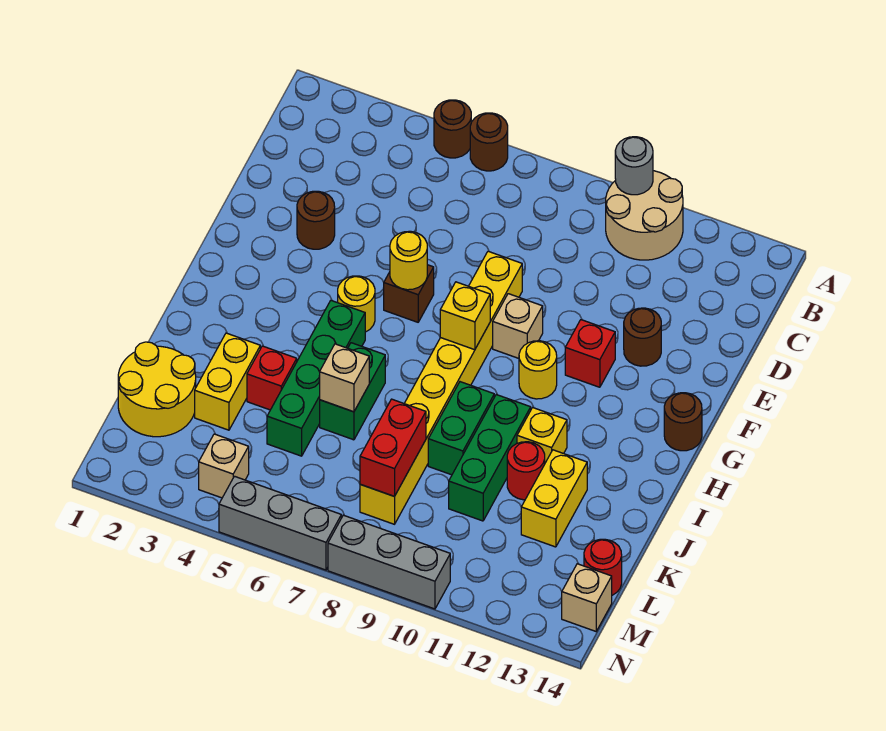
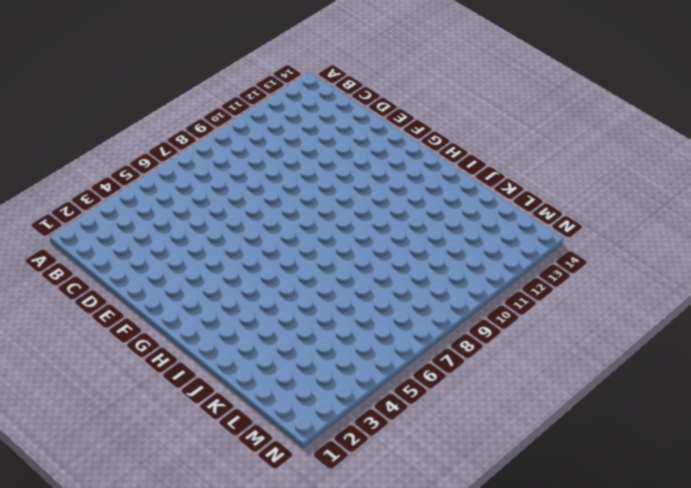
none -> brown round brick A5 level 1
none -> brown round brick A6 level 1
none -> tan round brick A10:B11 level 1
none -> brown round brick E3 level 1

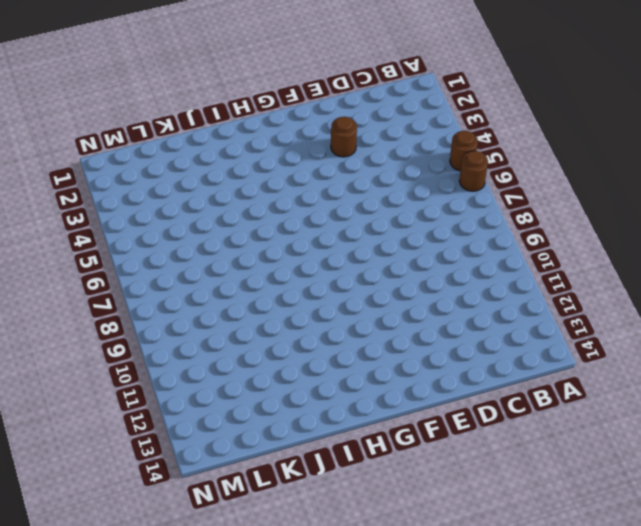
none -> tan round brick A10:B11 level 1
none -> yellow brick E8:L8 level 1
none -> brown round brick E12 level 1
none -> brown brick F6 level 1

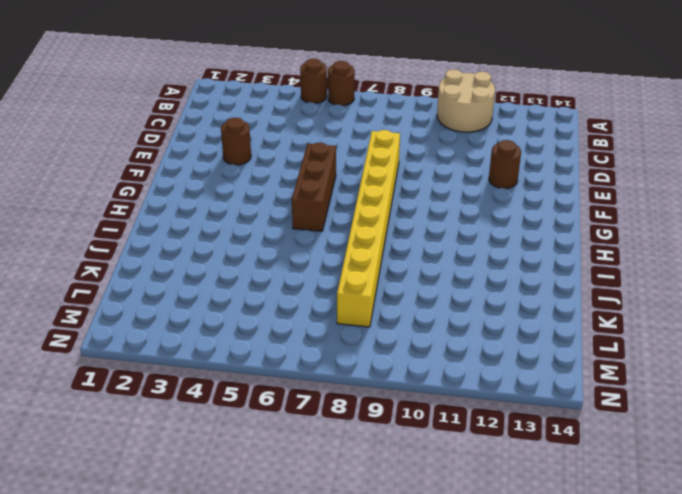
brown brick F6:H6 level 1 -> brown brick F6 level 1
none -> tan brick F9 level 1
none -> red brick F11 level 1
none -> yellow round brick G5 level 1
none -> yellow round brick G10 level 1

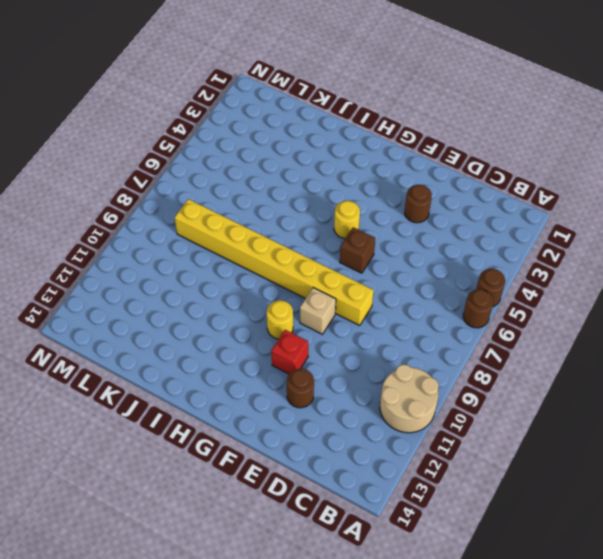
none -> brown round brick G14 level 1
none -> green brick H5:K5 level 1
none -> green brick I6:J6 level 1
none -> green brick I9:J9 level 1

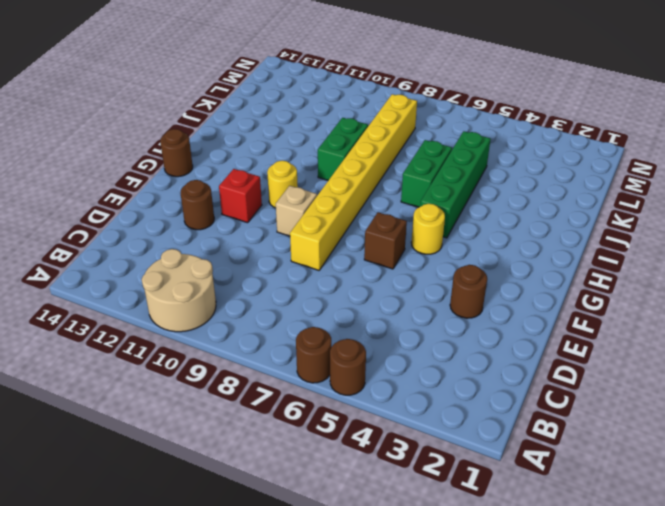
none -> green brick I10:K10 level 1
none -> yellow brick I11 level 1
none -> yellow brick J3:K3 level 1
none -> red brick J4 level 1

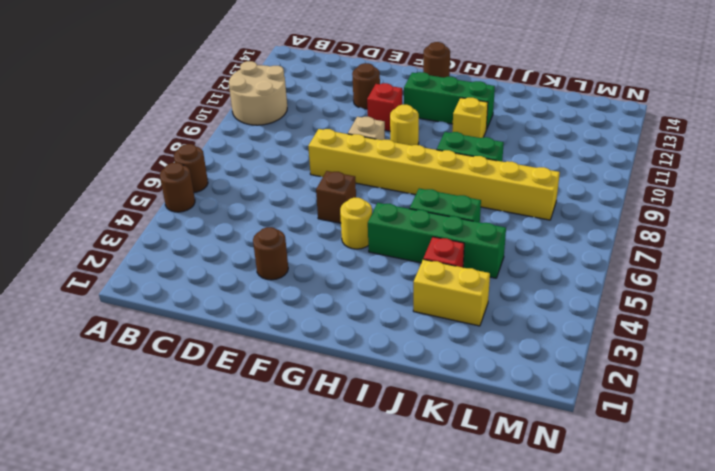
green brick G12:I12 level 1 -> green brick I10:K10 level 1
none -> red round brick J11 level 1
none -> yellow brick J12:K12 level 1
none -> yellow round brick K1:L2 level 1
none -> red round brick L14 level 1

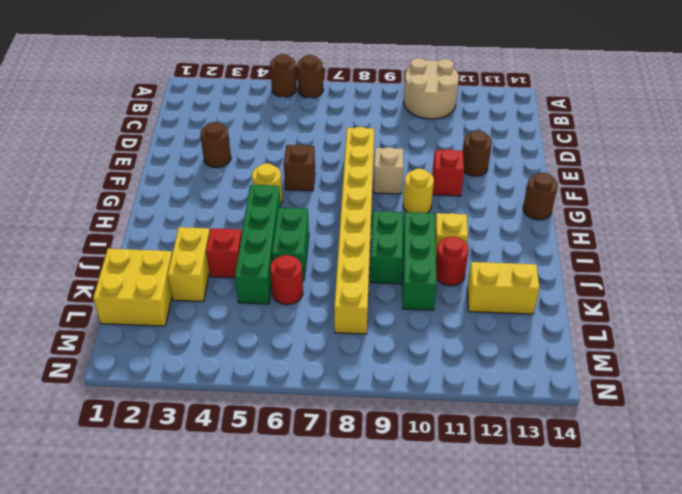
yellow brick K1:L2 level 1 -> yellow round brick K1:L2 level 1
red round brick K6 level 1 -> red round brick L14 level 1
yellow brick K12:K13 level 1 -> yellow brick J12:K12 level 1
none -> tan brick M4 level 1
none -> tan brick M14 level 1
none -> grey brick N5:N7 level 1
none -> grey brick N8:N10 level 1

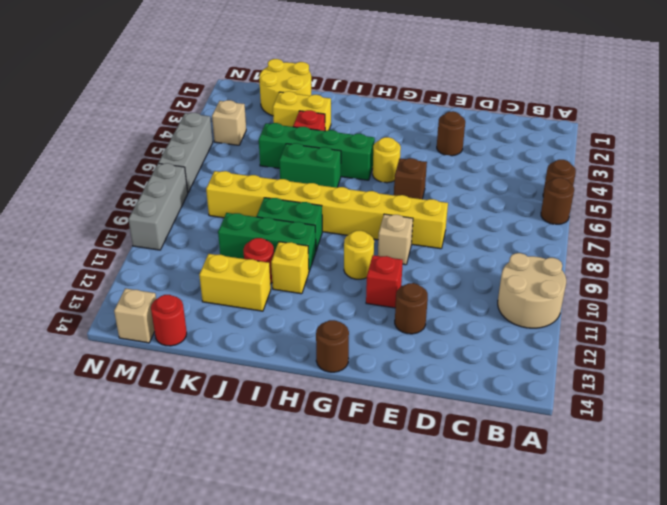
none -> grey round brick A10 level 2
none -> yellow round brick F6 level 2
none -> yellow brick G8 level 2
none -> tan brick J6 level 2

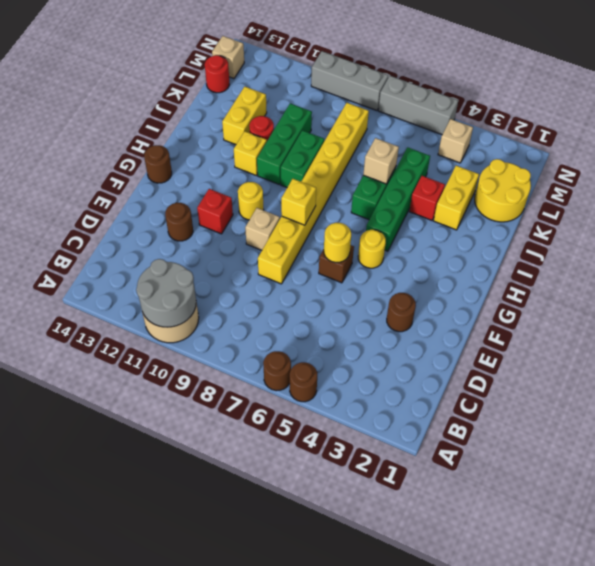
grey round brick A10:B11 level 2 -> grey round brick A10 level 2
none -> red brick K8:L8 level 2

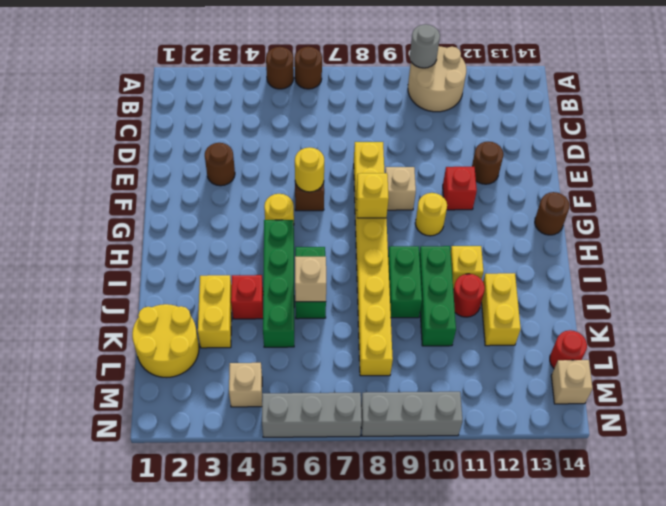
none -> red brick K8:L8 level 2

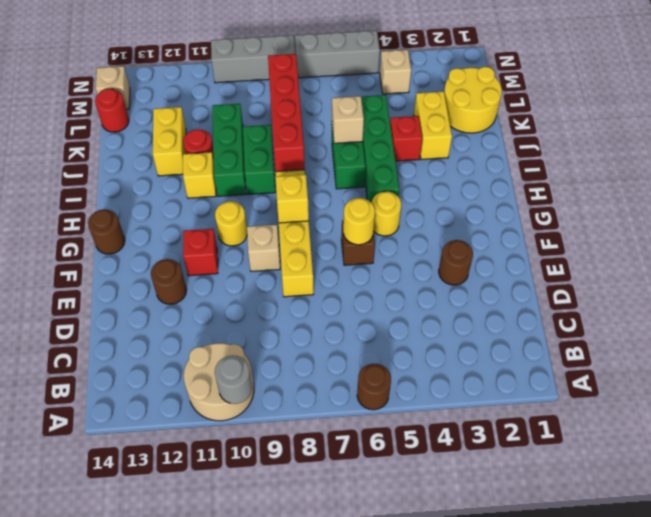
red brick I8:L8 level 2 -> red brick K8:L8 level 2
none -> brown round brick A5 level 1

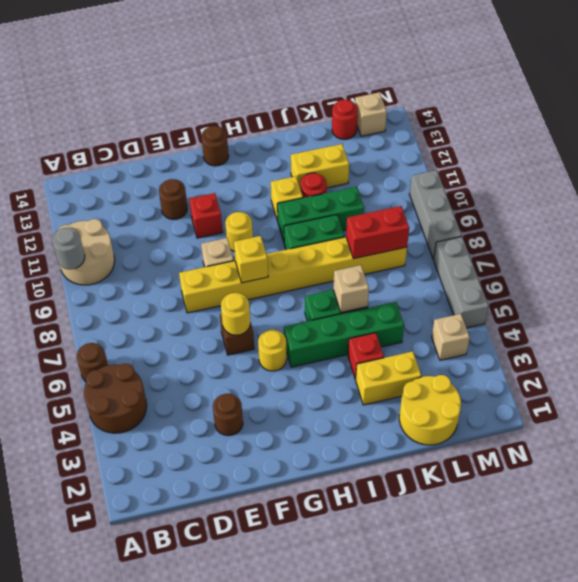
brown round brick A4:B5 level 1 -> brown round brick A5 level 1

